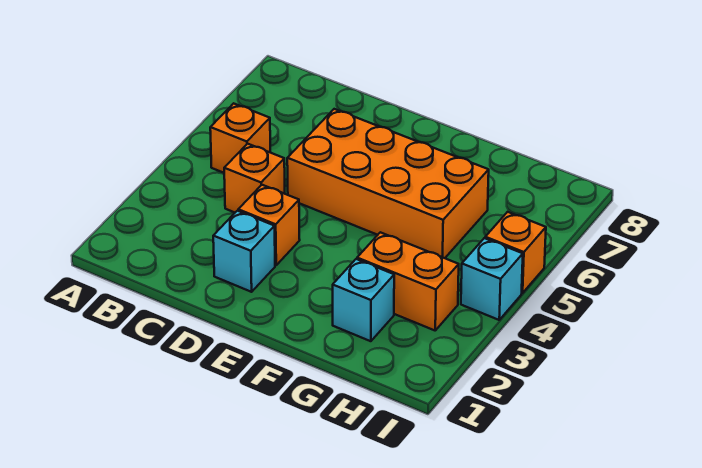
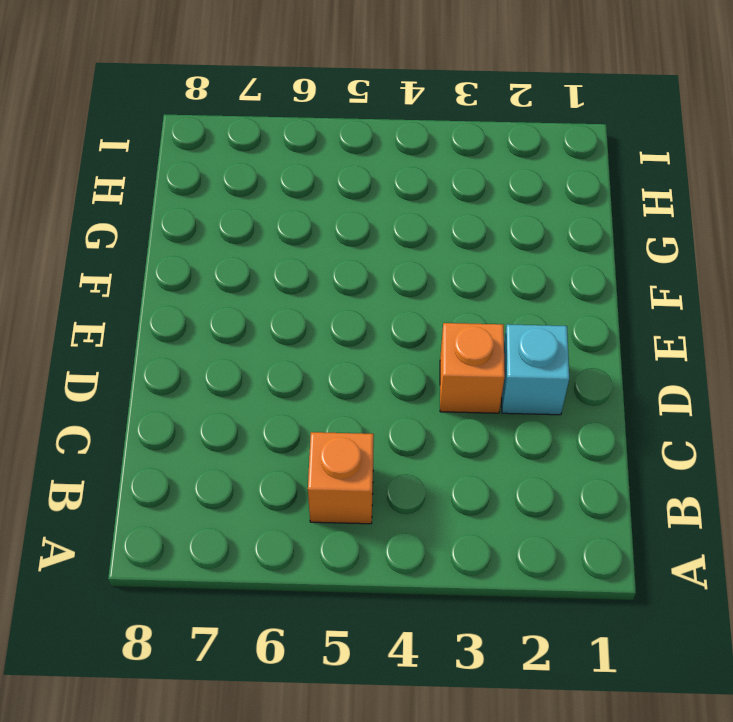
none -> orange brick C4 level 1
none -> orange brick D5:G6 level 1

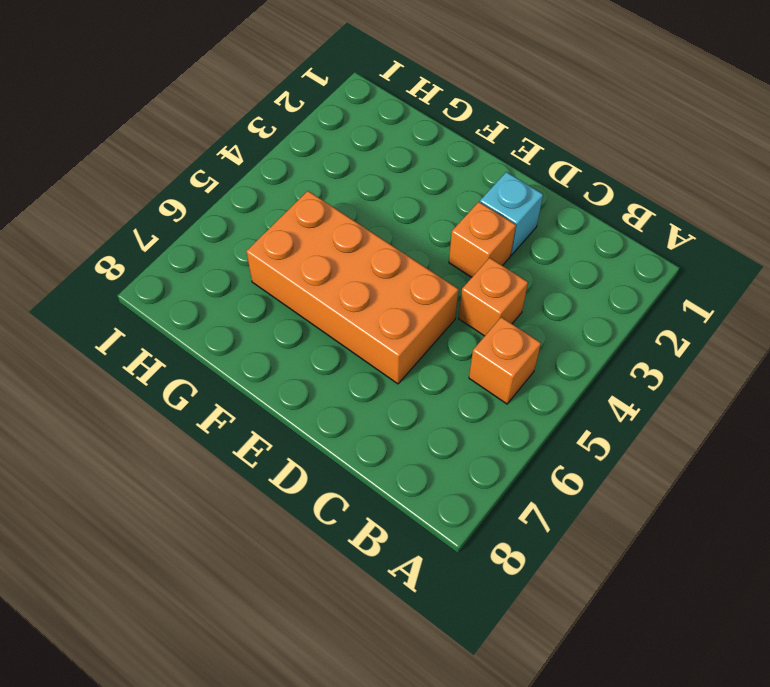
none -> cyan brick G2 level 1
none -> orange brick G3:H3 level 1

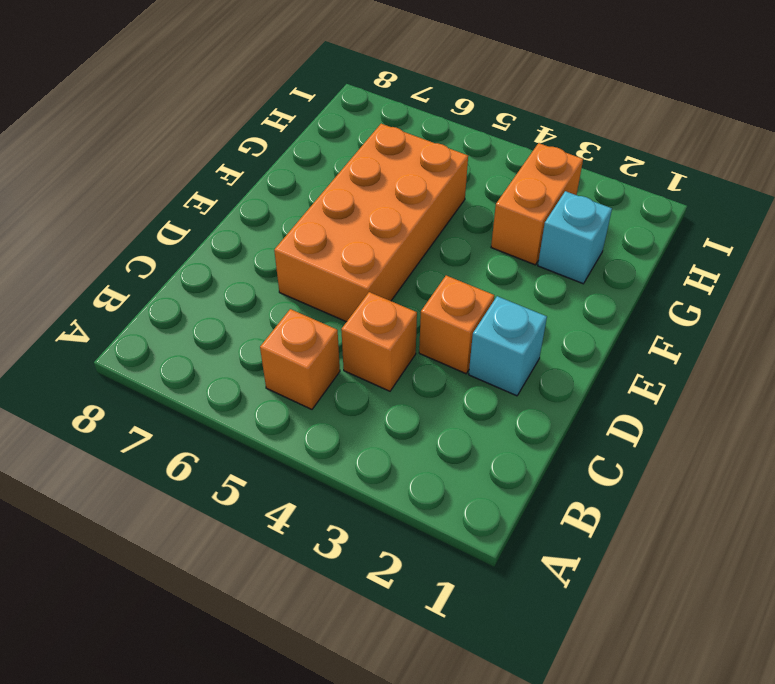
none -> cyan brick I4 level 1
none -> orange brick I5 level 1

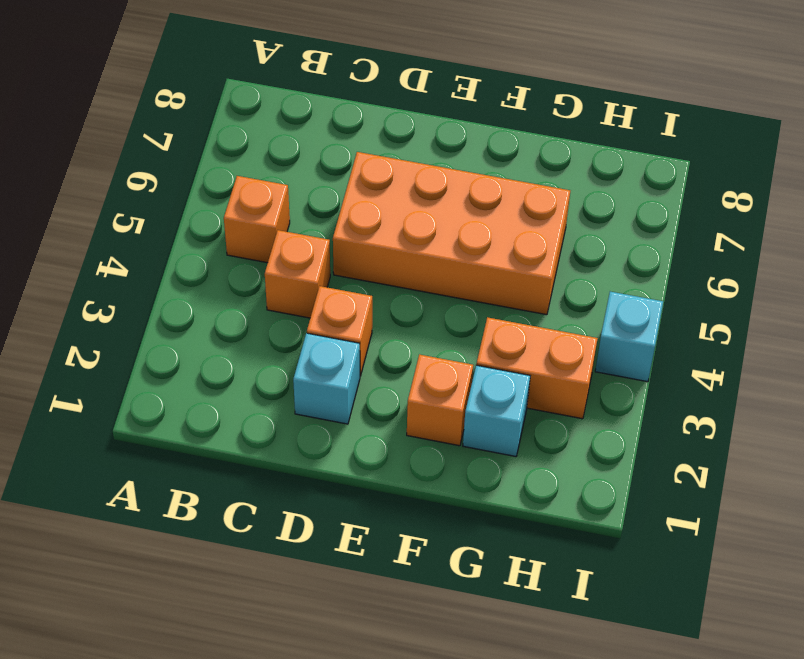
orange brick F2 level 1 -> orange brick I5 level 1

